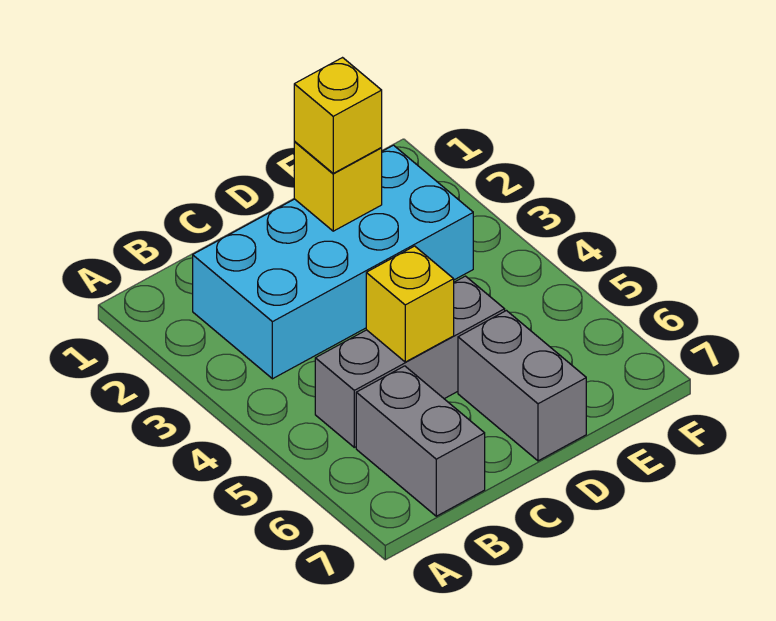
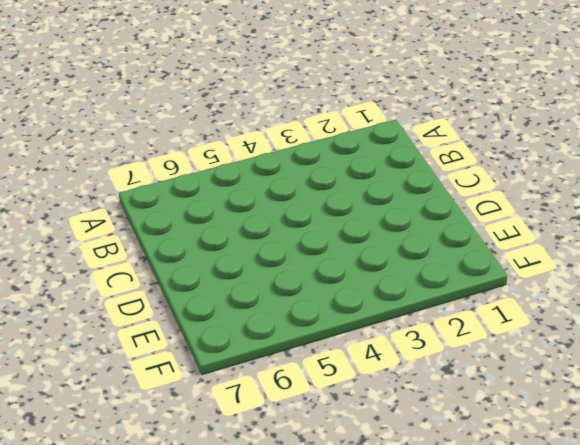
none -> cyan brick B2:E3 level 1
none -> grey brick B5:D5 level 1

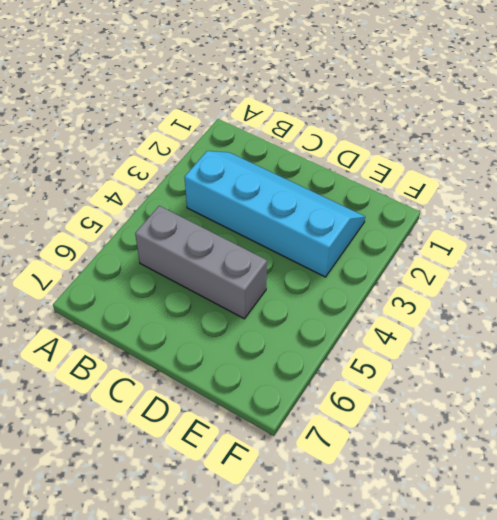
cyan slope B2:E3 level 1 top 3 -> cyan brick B2:E3 level 1
none -> grey brick B6:B7 level 1
none -> grey brick D6:D7 level 1

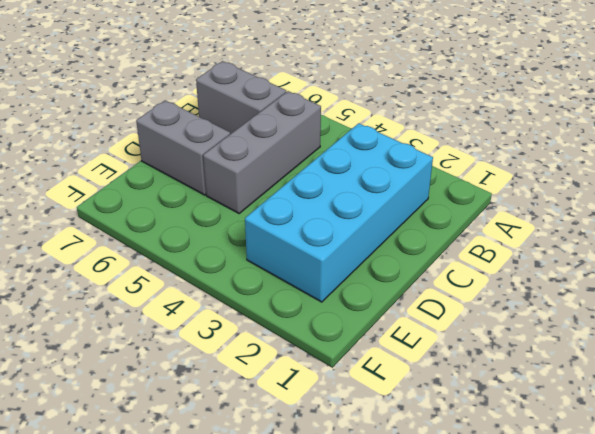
none -> yellow brick C5 level 2
none -> yellow brick D2 level 2

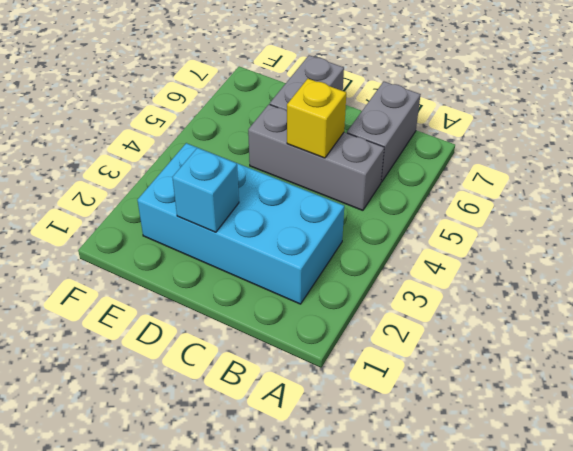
cyan brick D2 level 2 -> yellow brick D2 level 2
none -> yellow brick D2 level 3

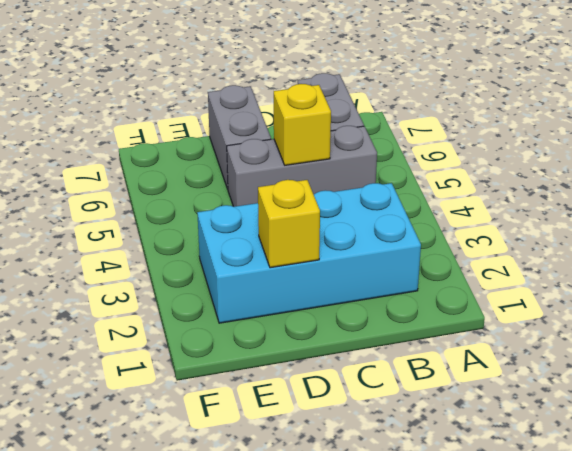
none -> yellow brick D2 level 3

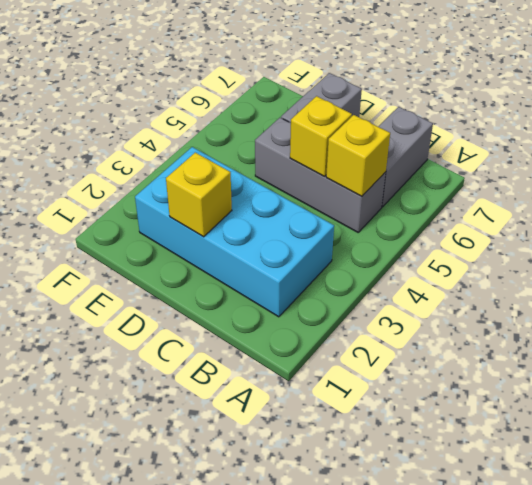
yellow brick B5 level 2 -> yellow brick D2 level 3

